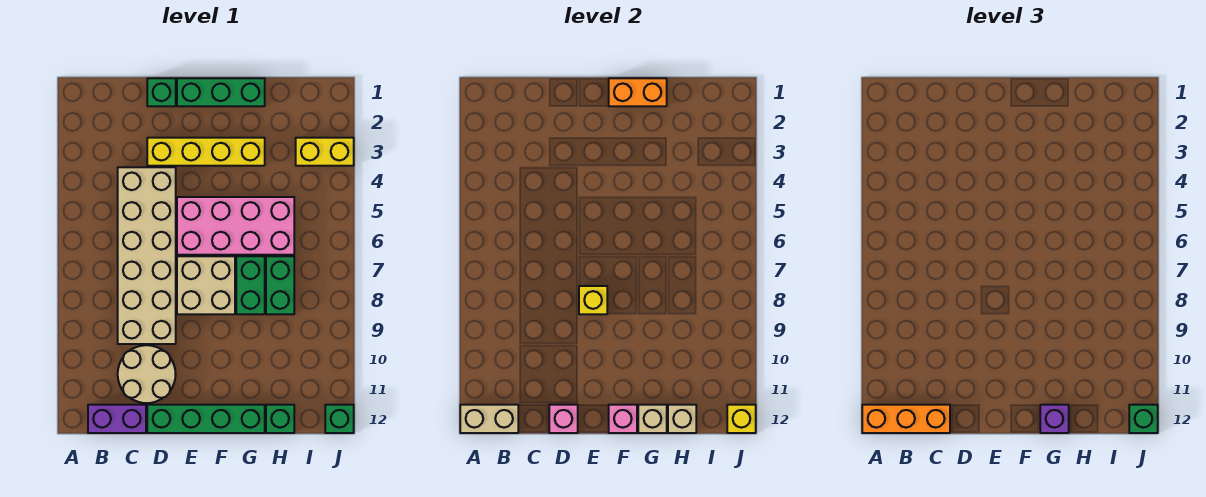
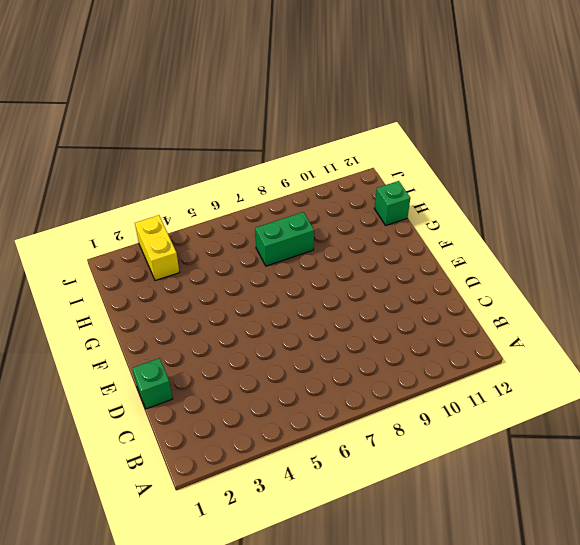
none -> purple brick B12:C12 level 1
none -> tan brick C4:D9 level 1
none -> tan round brick C10:D11 level 1

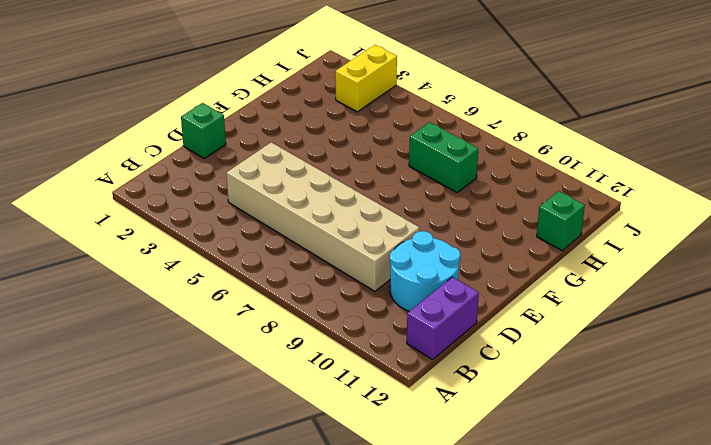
cyan round brick C10:D11 level 1 -> tan round brick C10:D11 level 1
none -> yellow brick D3:G3 level 1
none -> green brick D12:G12 level 1
none -> green brick E1:G1 level 1

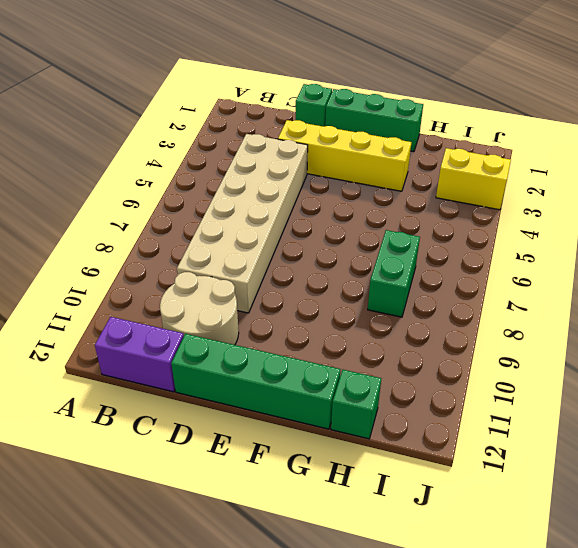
none -> pink brick E5:H6 level 1
none -> tan brick E7:F8 level 1
none -> green brick G7:G8 level 1

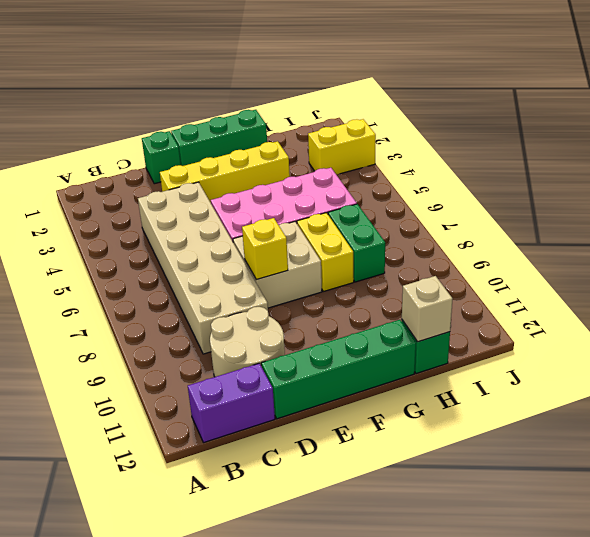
yellow brick G7:G8 level 1 -> green brick G7:G8 level 1
none -> green brick J12 level 1
none -> tan brick A12:B12 level 2
none -> pink brick D12 level 2

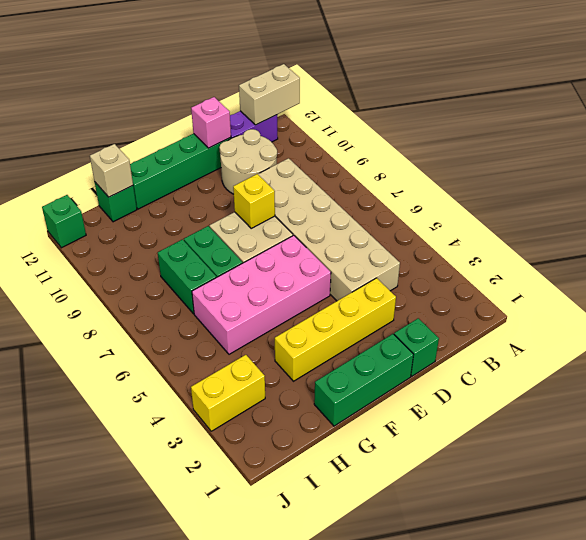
none -> orange brick F1:G1 level 2
none -> pink brick F12 level 2
none -> tan brick G12 level 2

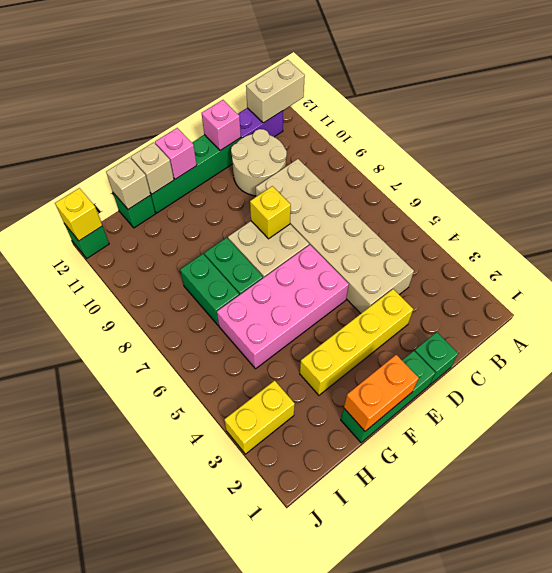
none -> orange brick A12:C12 level 3
none -> purple brick G12 level 3
none -> green brick J12 level 3

